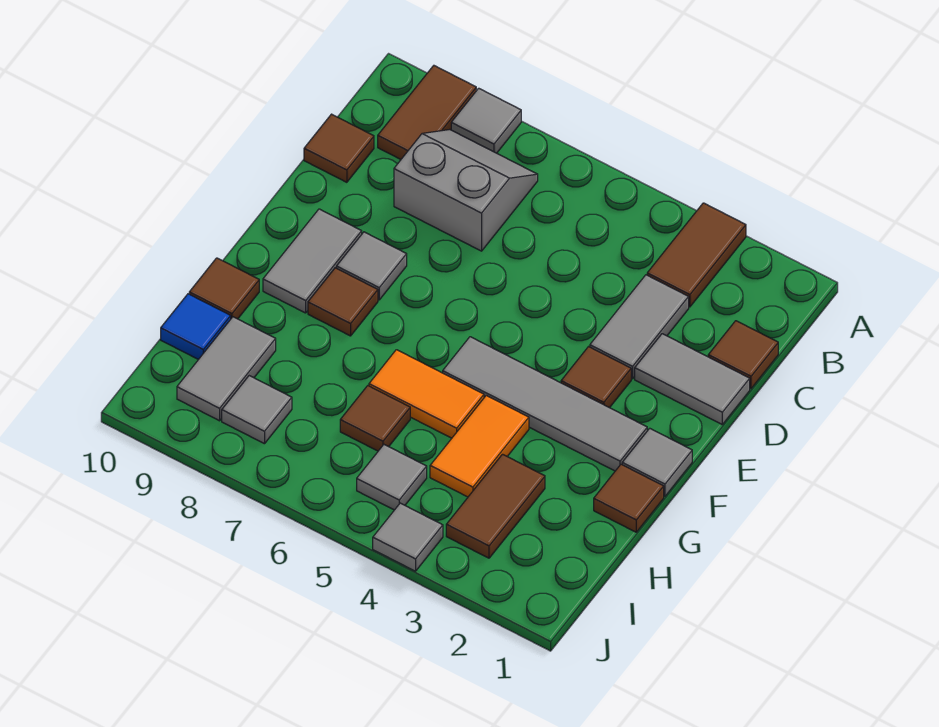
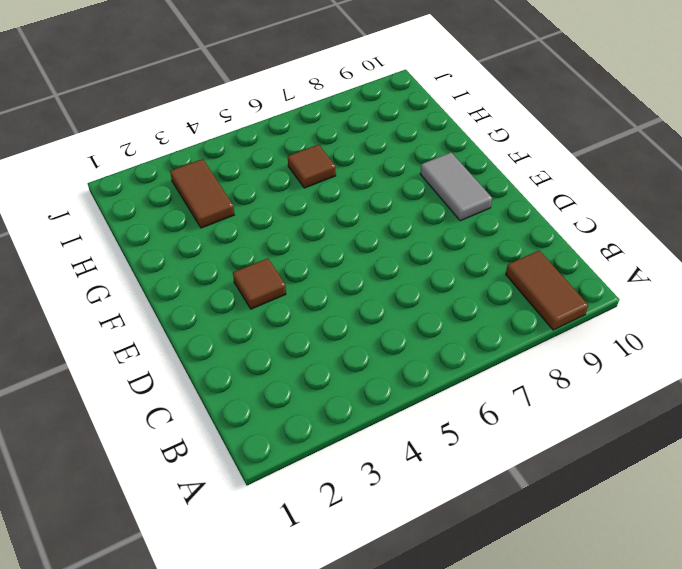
none -> brown tile A3:B3 level 1
none -> grey tile A8 level 1
none -> grey slope B7:C8 level 1 top C

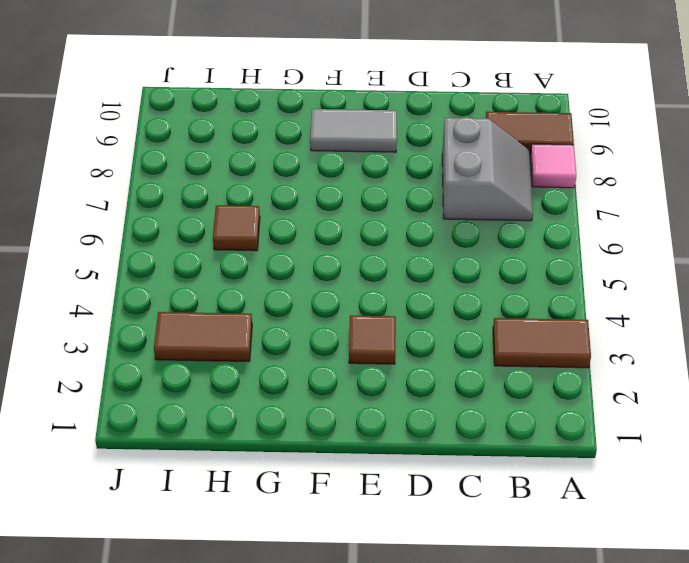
pink tile A8 level 1 -> grey tile A8 level 1
none -> brown tile C1 level 1
none -> grey tile C3:D3 level 1
none -> brown tile C10 level 1

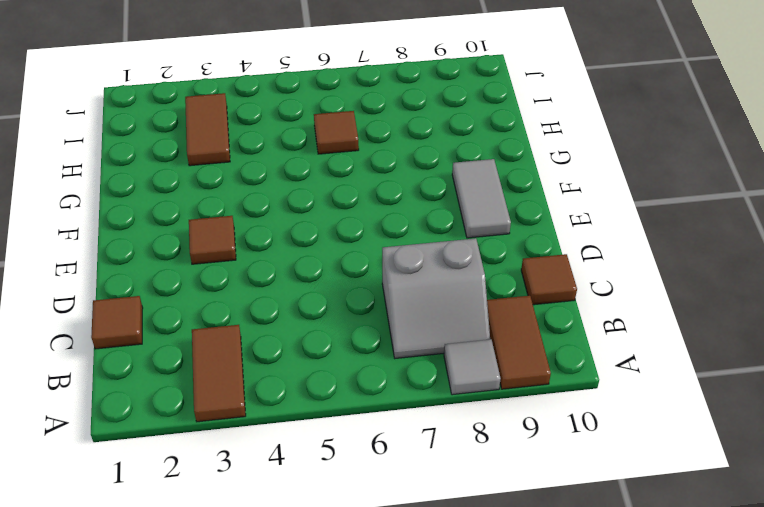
none -> grey tile C3:D3 level 1
none -> grey tile D1:D2 level 1
none -> grey tile E8 level 1

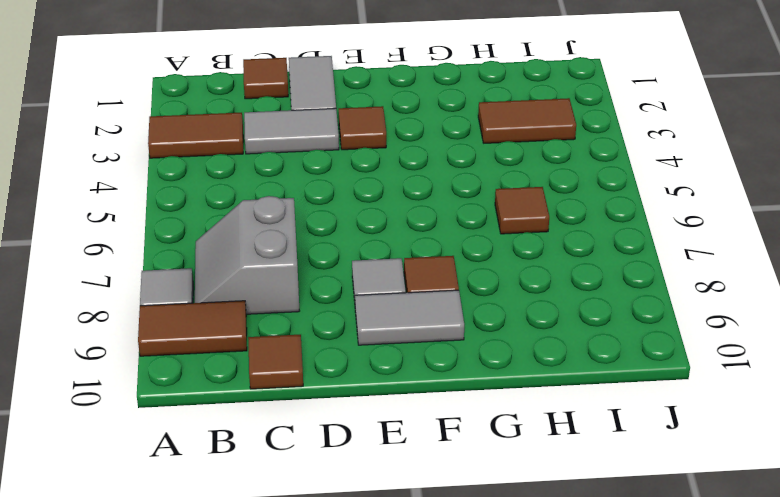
none -> grey tile F1 level 1
none -> grey tile F2:F5 level 1
none -> brown tile G1 level 1

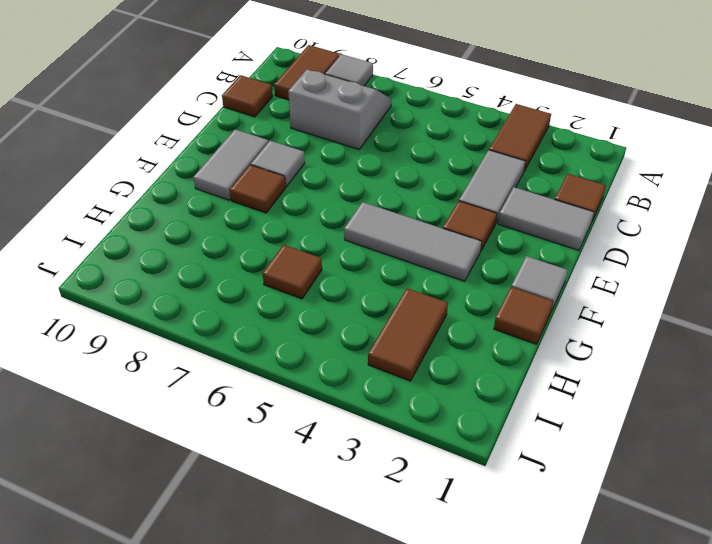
grey tile F3:F5 level 1 -> grey tile F2:F5 level 1
none -> orange tile G4:H4 level 1
none -> orange tile G5:G6 level 1
none -> brown tile G10 level 1

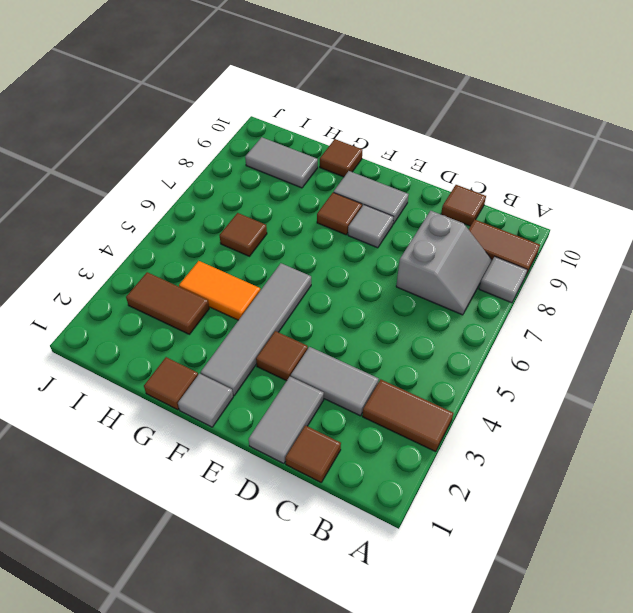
none -> orange tile G5:G6 level 1
none -> blue tile H10 level 1
none -> grey tile I5 level 1

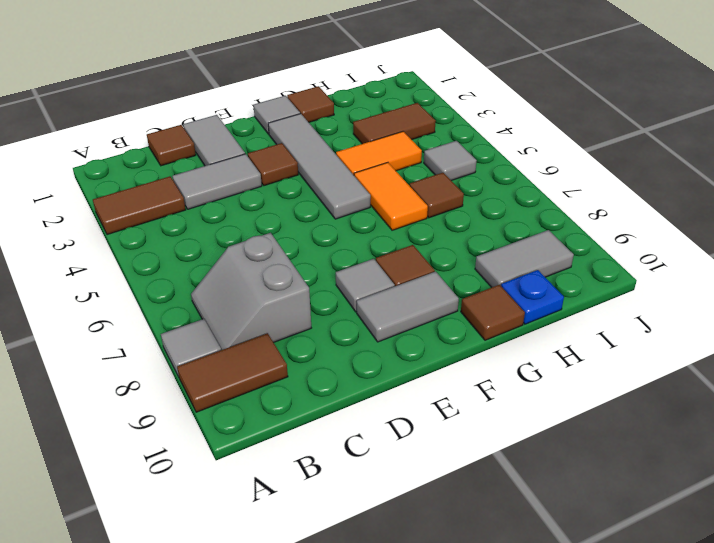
blue plate H10 level 1 -> blue tile H10 level 1
none -> brown tile C10 level 1
none -> grey tile I8 level 1
none -> grey tile J4 level 1

